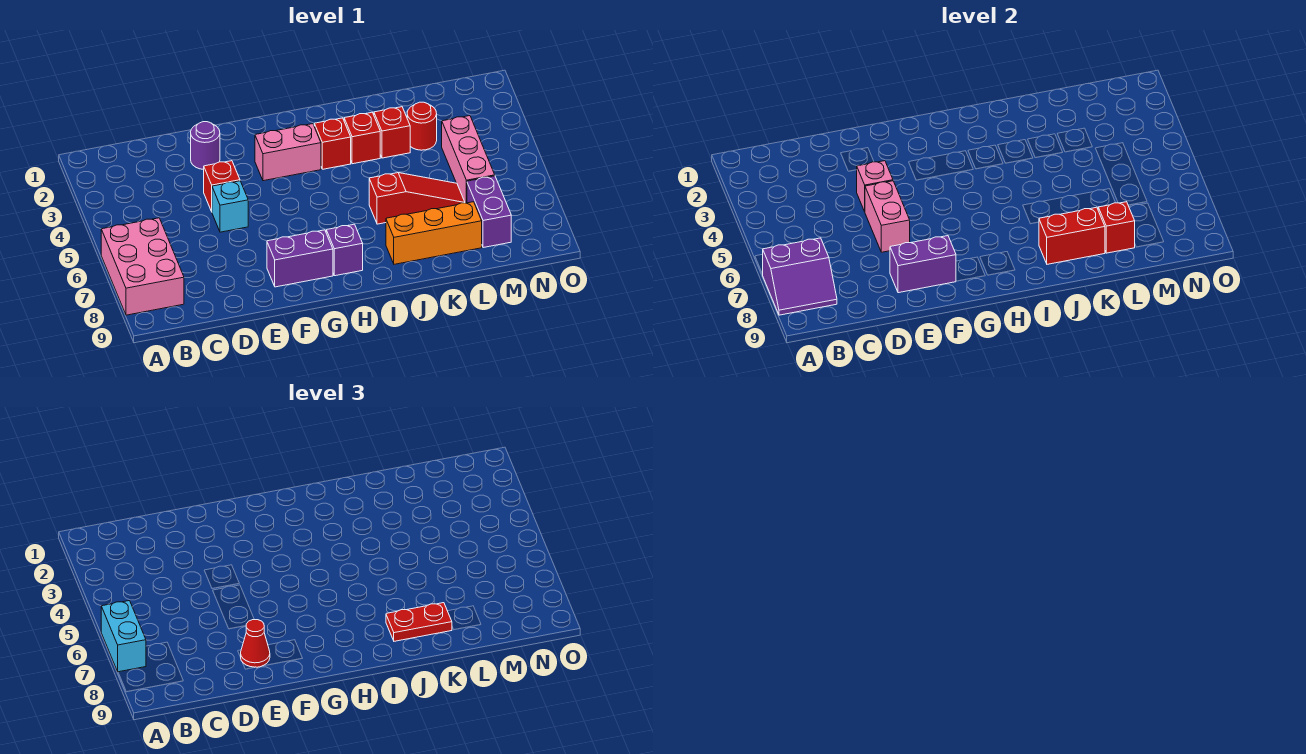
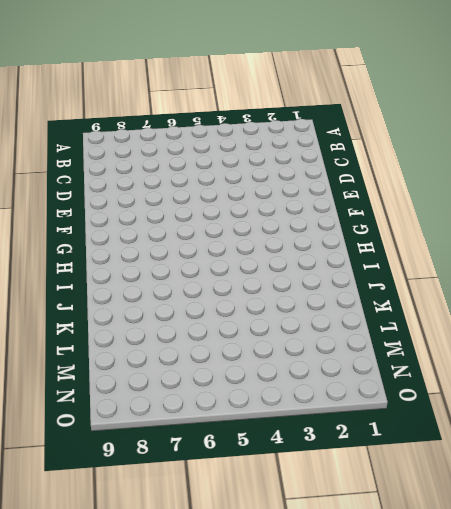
none -> pink brick A6:B8 level 1
none -> purple round brick E2 level 1
none -> red brick E4 level 1

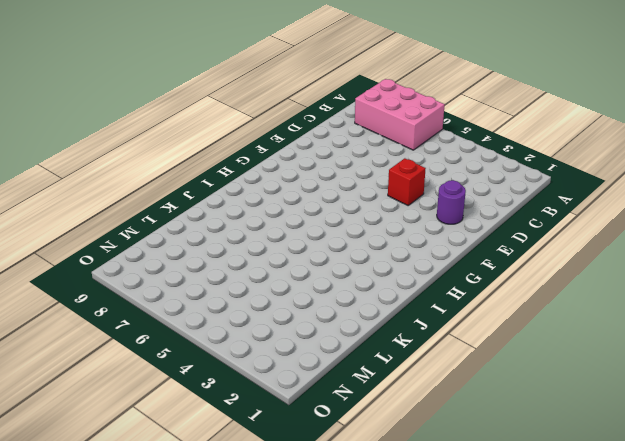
none -> cyan brick E5 level 1
none -> purple brick F8:G8 level 1
none -> pink brick G3:H3 level 1

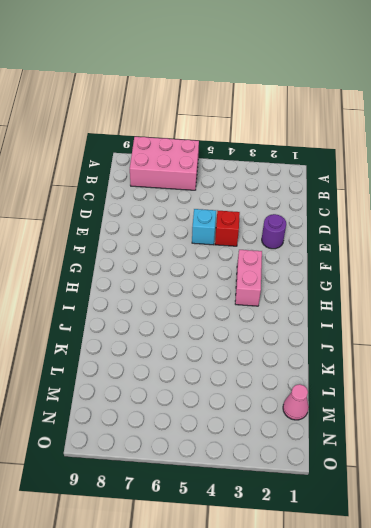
pink cone M1 level 1 -> none
none -> purple brick F8:G8 level 1
none -> purple brick H8 level 1
none -> red brick I3 level 1

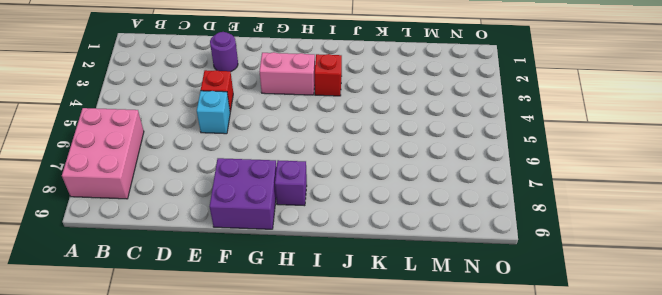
purple brick F8:G9 level 1 -> purple brick F8:G8 level 1
none -> red brick J3 level 1
none -> red slope J6:L6 level 1 top J
none -> orange brick J8:L8 level 1

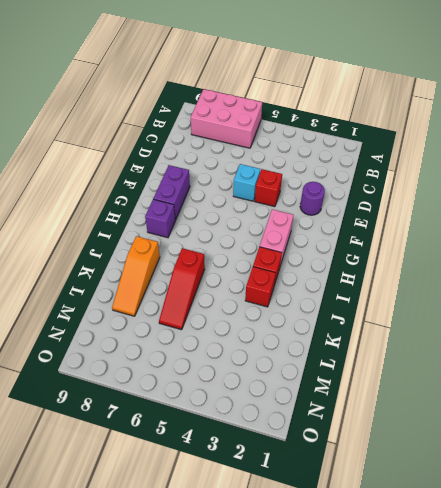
orange slope J8:L8 level 1 top J -> orange brick J8:L8 level 1
none -> red brick K3 level 1
none -> red round brick L3 level 1
none -> pink brick M4:M6 level 1

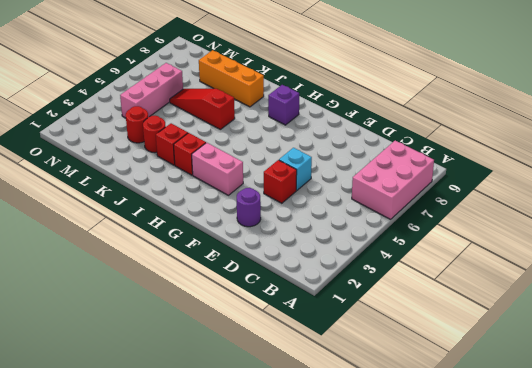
red round brick K3 level 1 -> red brick K3 level 1
none -> purple brick F8:G8 level 1
none -> purple brick M7:M8 level 1
none -> purple slope A7:B8 level 2 top 7

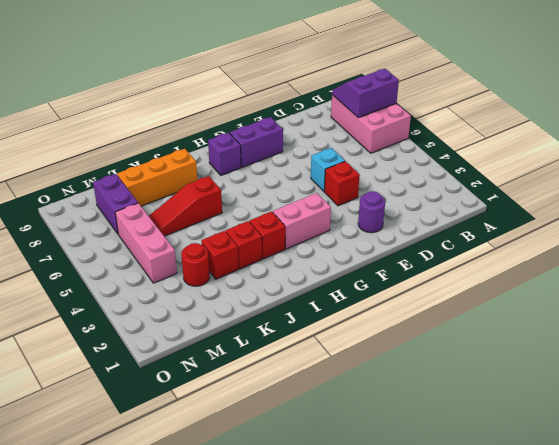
none -> pink brick E4 level 2
none -> pink brick E5:E6 level 2
none -> purple brick E8:F8 level 2

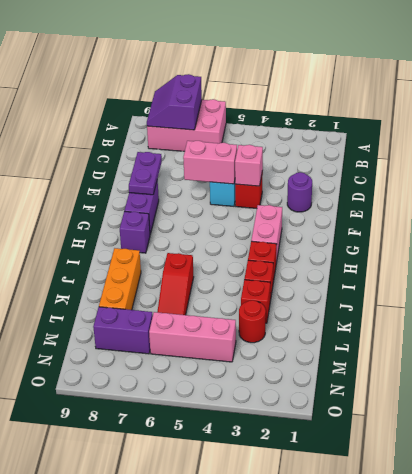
purple plate E8:F8 level 2 -> purple brick E8:F8 level 2
none -> red brick J8:K8 level 2
none -> red brick L8 level 2
none -> cyan brick A6:A7 level 3

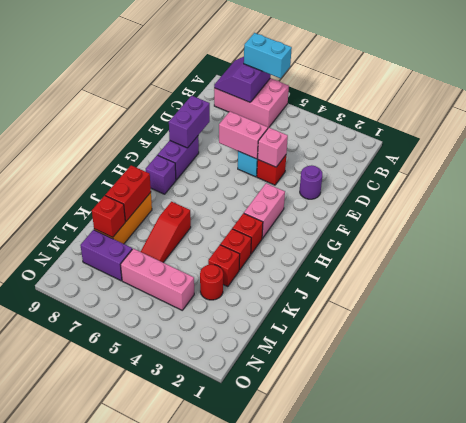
none -> red cone E8 level 3
none -> red plate J8:K8 level 3

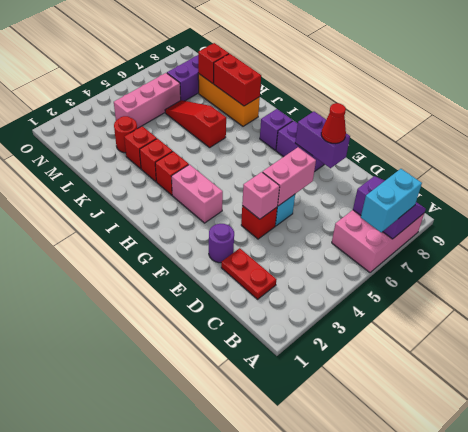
red plate C2:D2 level 1 -> red plate J8:K8 level 3

